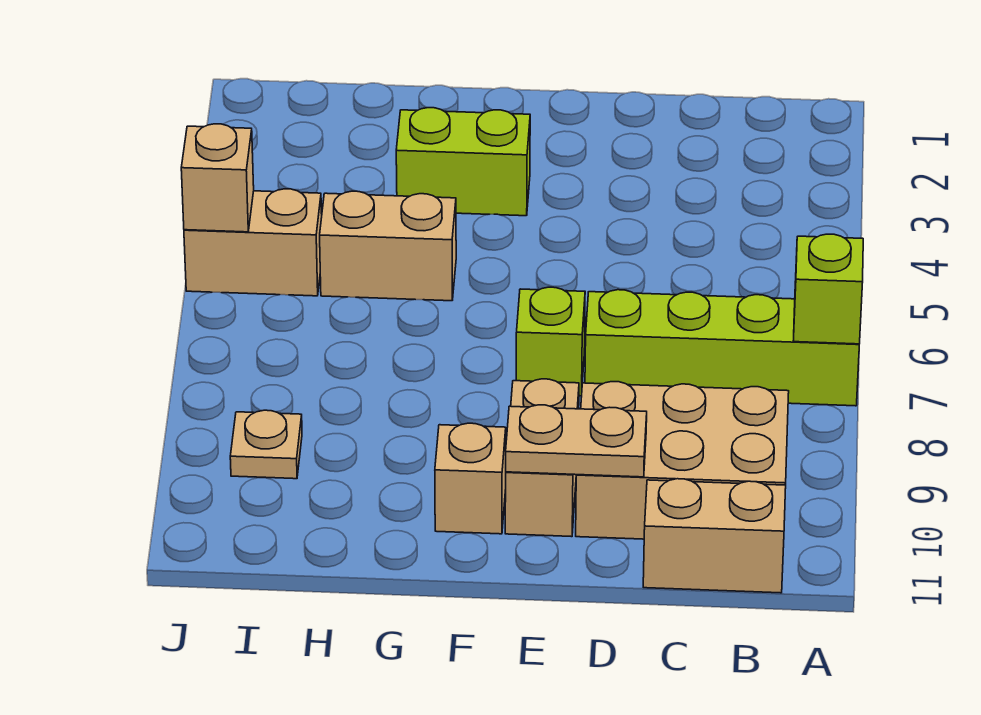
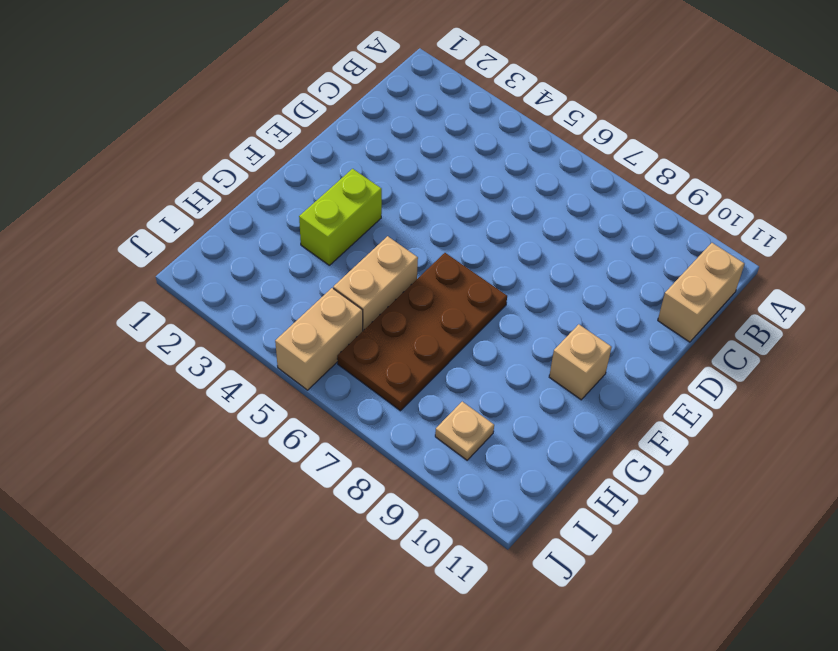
brown plate F6:I7 level 1 -> none
none -> lime brick A7:D7 level 1
none -> tan brick B9:D10 level 1
none -> lime brick E7 level 1

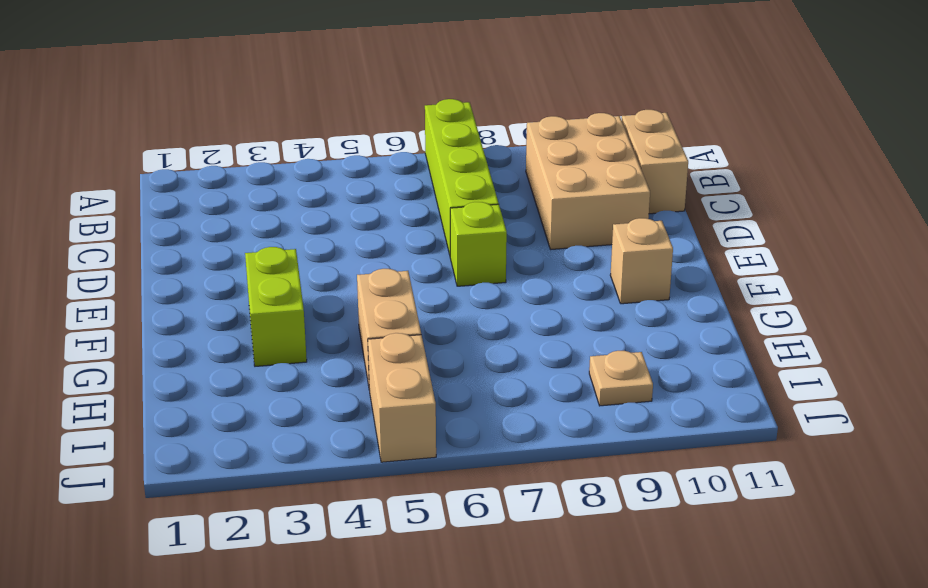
none -> tan brick E9:E10 level 1
none -> lime brick A7 level 2
none -> tan plate D10:E10 level 2

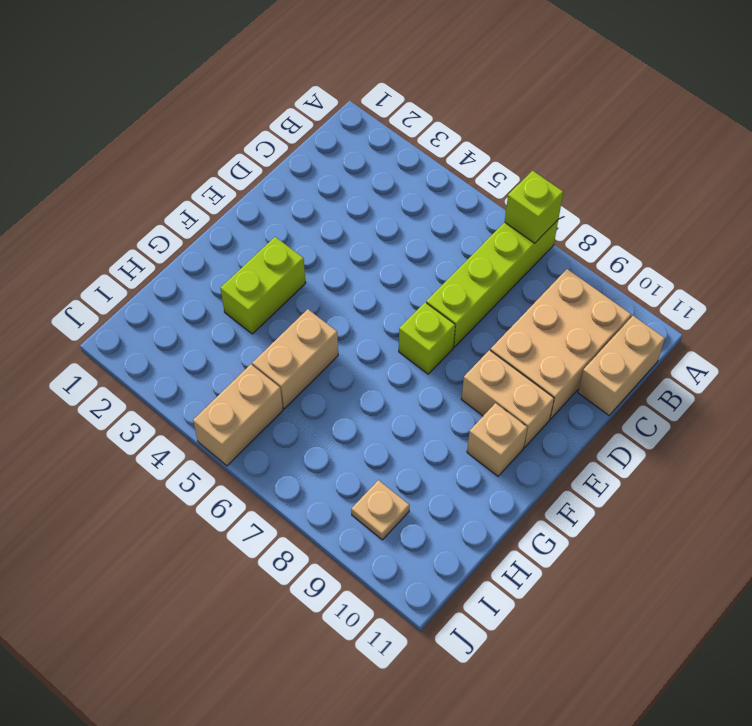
none -> tan plate D10:E10 level 2
none -> tan brick J5 level 2

